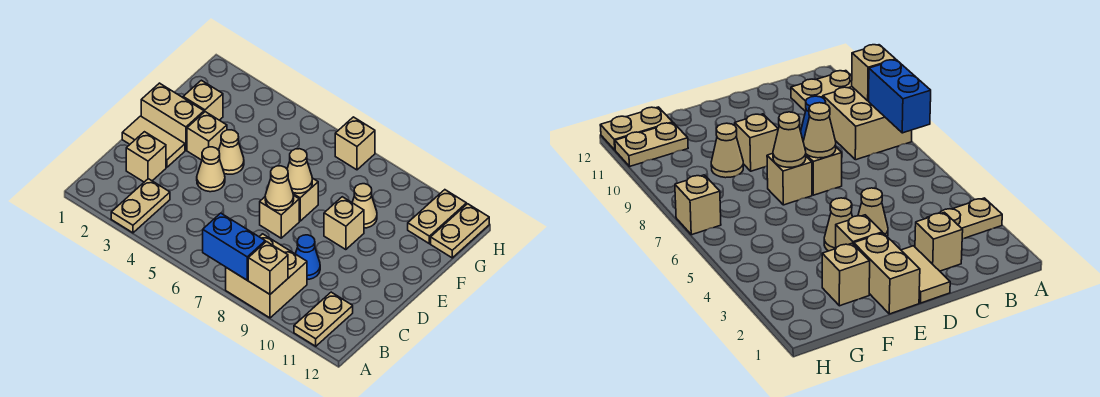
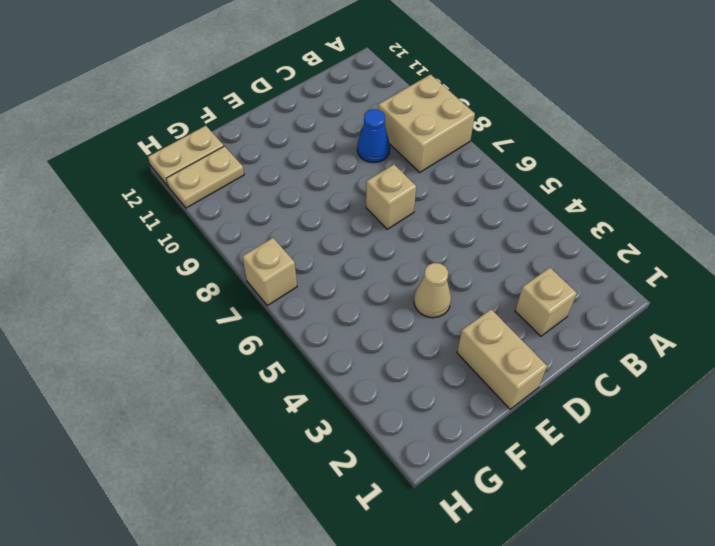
none -> tan plate A3:B3 level 1
none -> tan plate A11:B11 level 1
none -> tan tile D1:D2 level 1

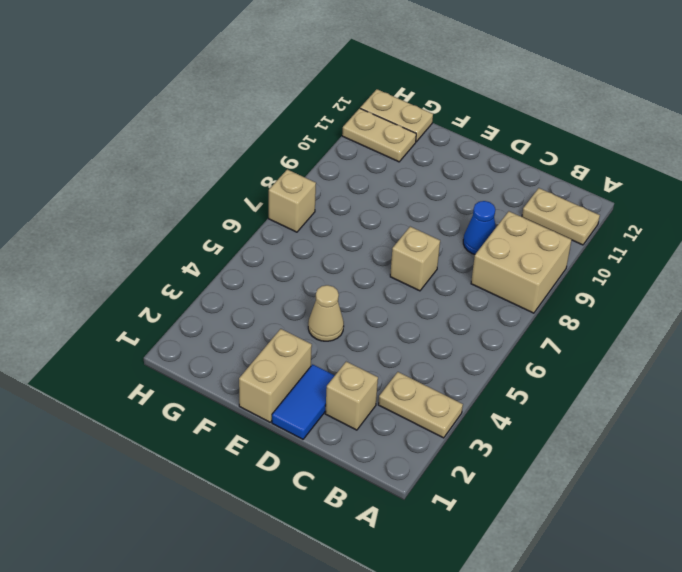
blue tile D1:D2 level 1 -> tan tile D1:D2 level 1
none -> tan cone D4 level 1
none -> tan brick E3 level 1
none -> tan brick E7 level 1

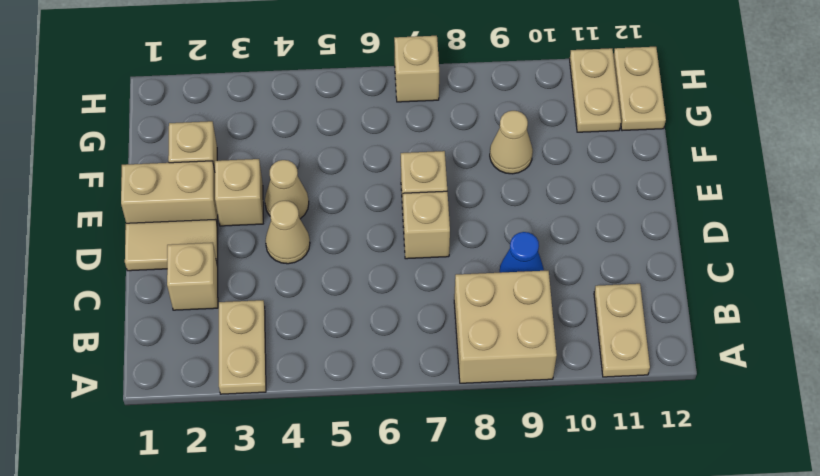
none -> tan brick E9 level 1
none -> blue brick A7:A8 level 2
none -> tan brick A9 level 2

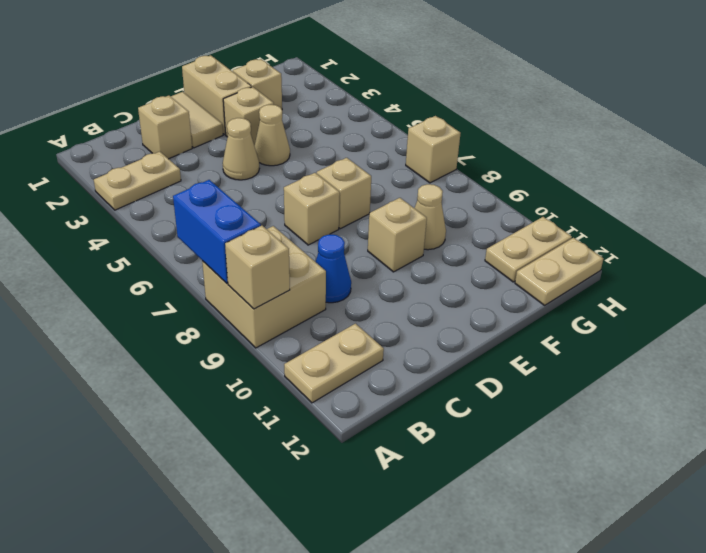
none -> tan cone D7 level 2
none -> tan cone E7 level 2

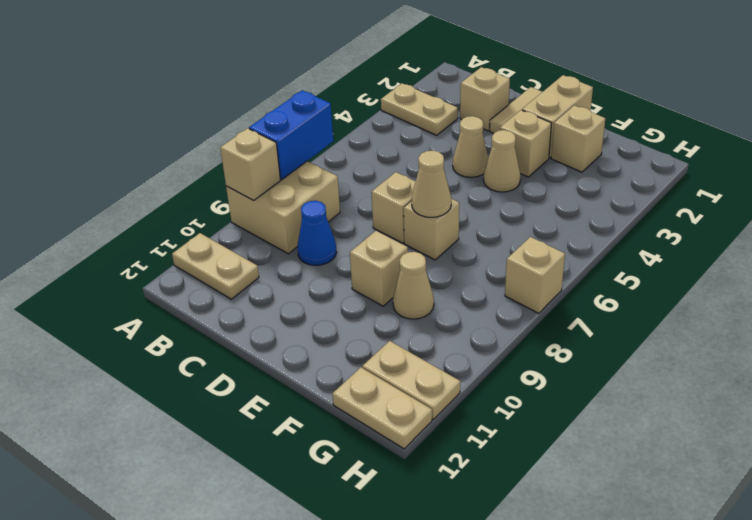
none -> tan cone D7 level 2

